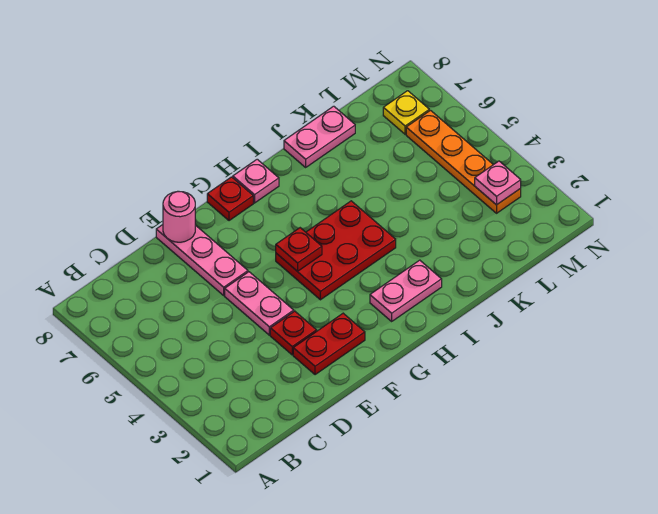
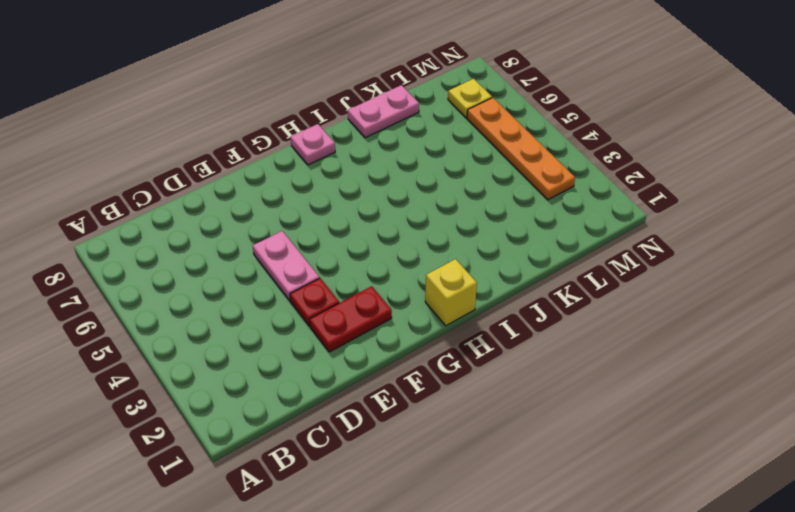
yellow brick H1 level 1 -> none
none -> pink plate E6:E8 level 1
none -> red plate G4:I5 level 1
none -> red plate G8 level 1

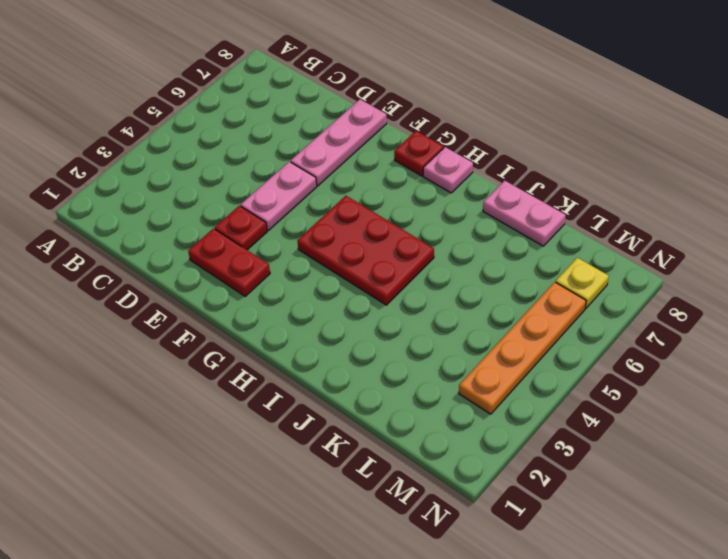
none -> pink plate H2:I2 level 1
none -> pink round brick E8 level 2
none -> red plate G5 level 2

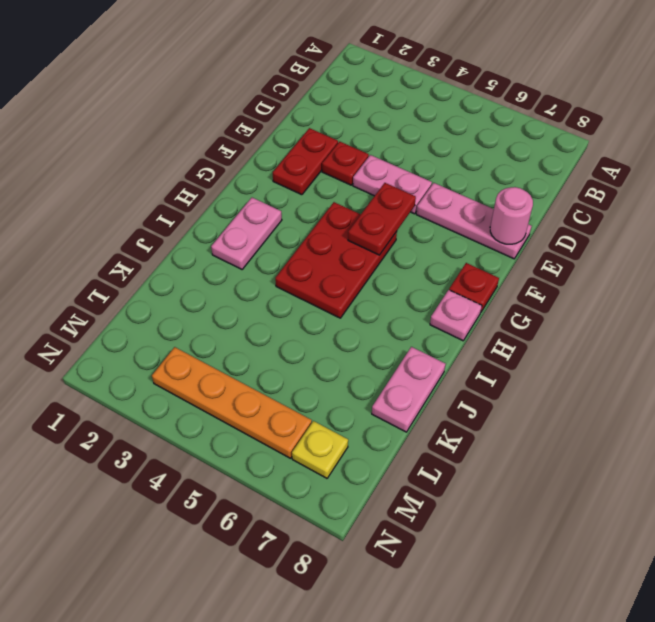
red plate F5:G5 level 2 -> red plate G5 level 2
none -> pink plate M3 level 2

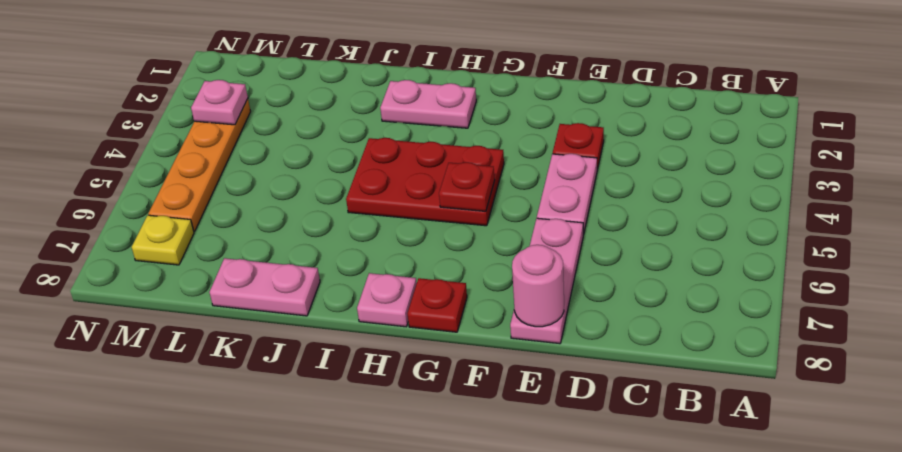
none -> red plate E2:F2 level 1

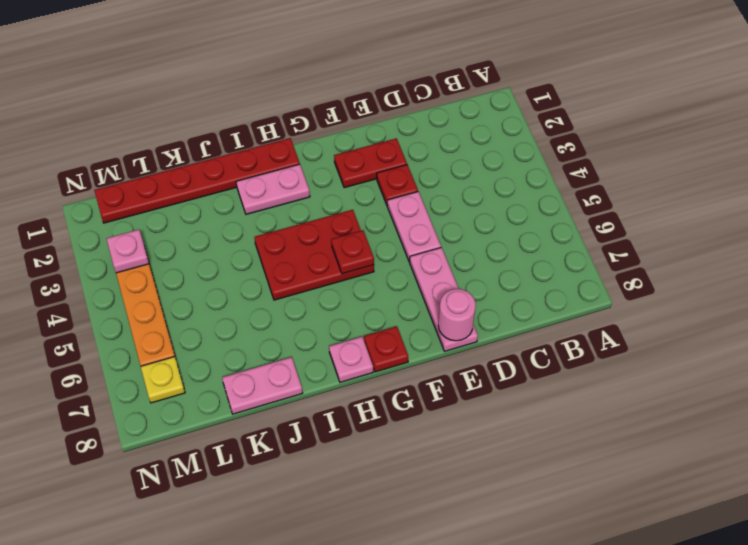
red plate H1:M1 level 1 -> none

